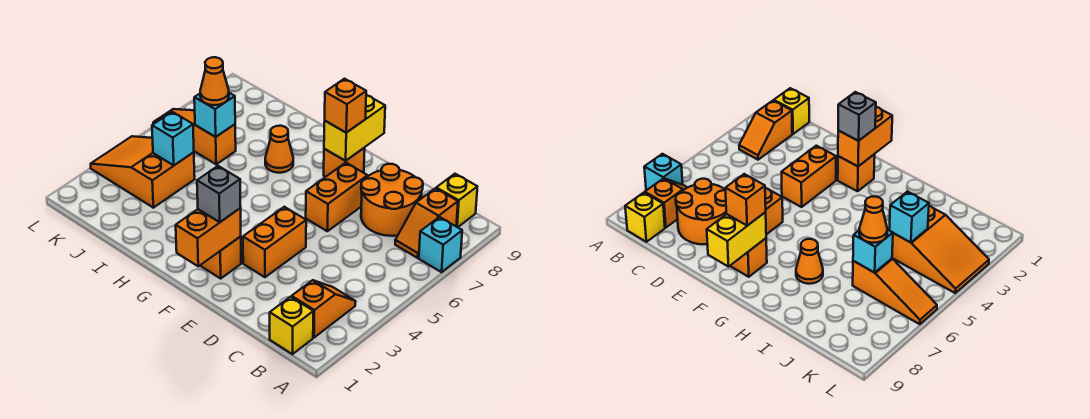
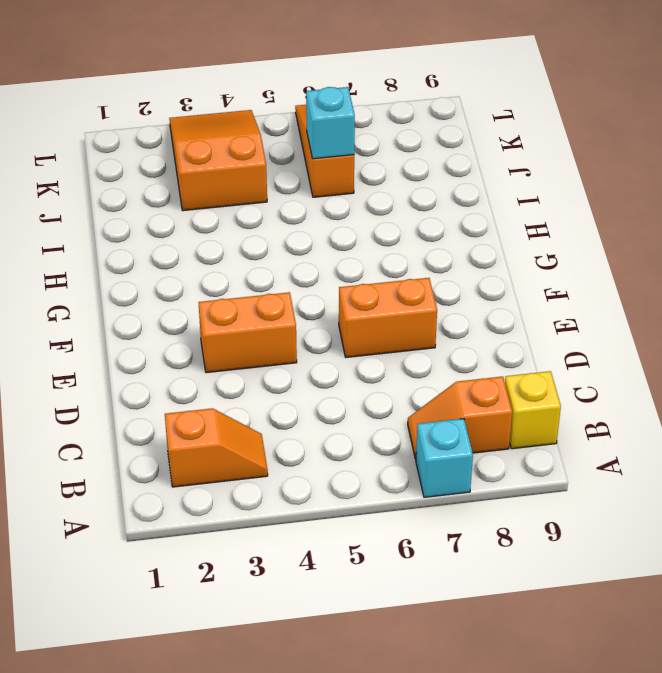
none -> yellow brick B1 level 1
none -> orange round brick C7:D8 level 1
none -> orange brick F2 level 1

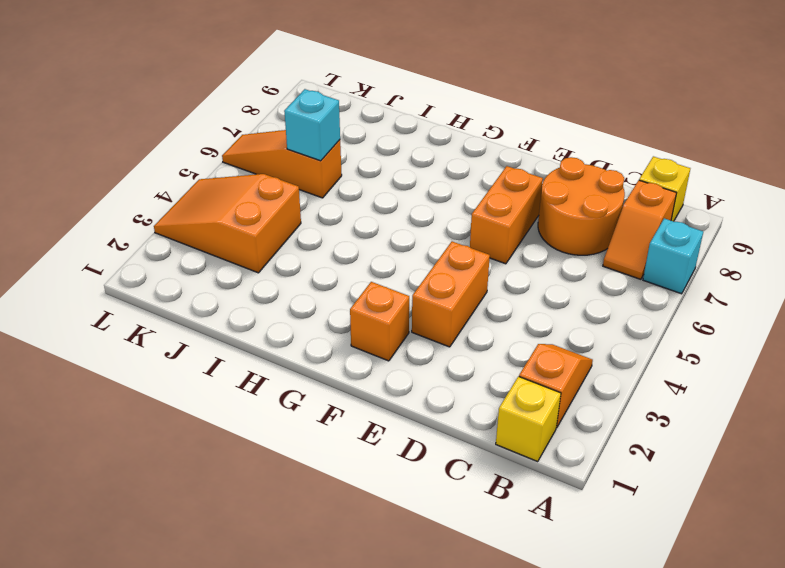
none -> orange brick F8 level 1
none -> orange cone H7 level 1
none -> orange brick F1:F2 level 2

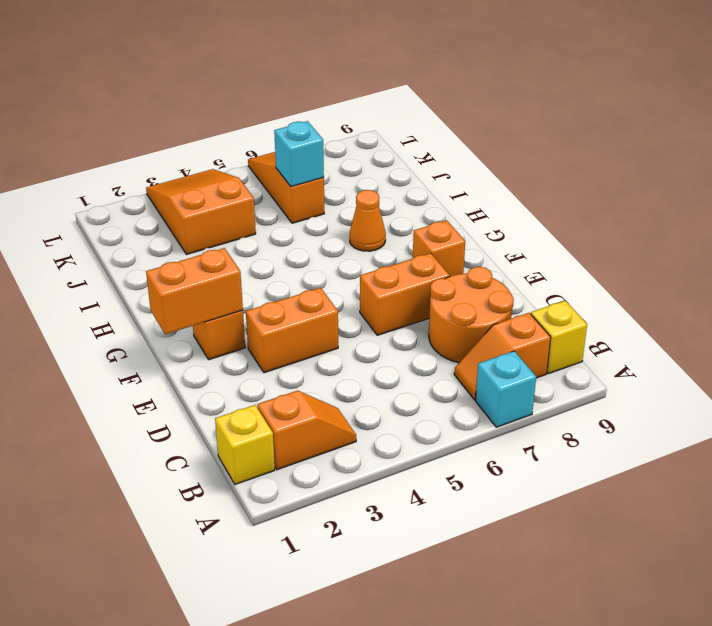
none -> yellow brick F8:F9 level 2
none -> cyan brick J4 level 2
none -> grey brick F2 level 3

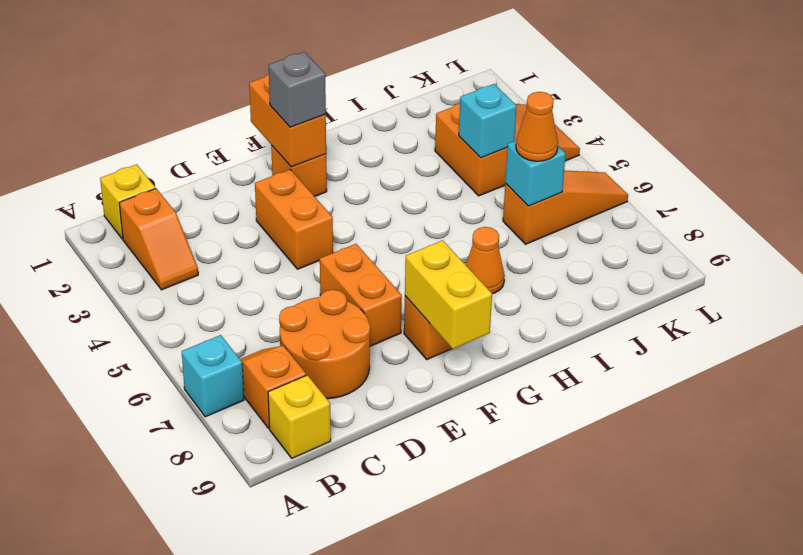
none -> orange brick F8 level 3

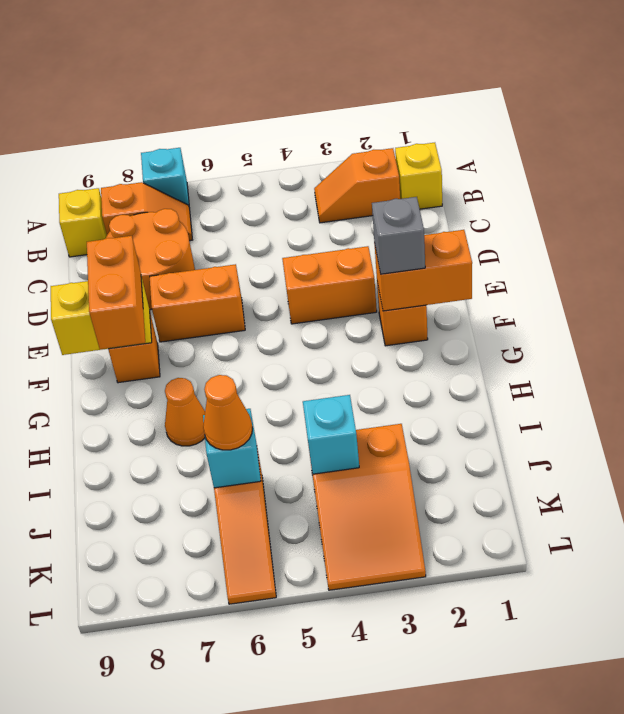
orange brick F8:G8 level 3 -> orange brick F8 level 3

